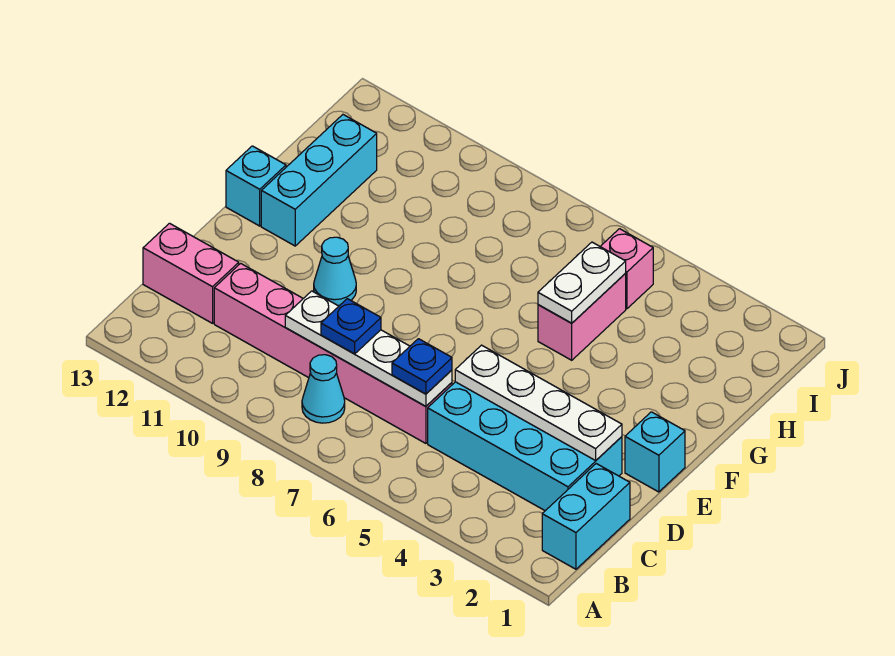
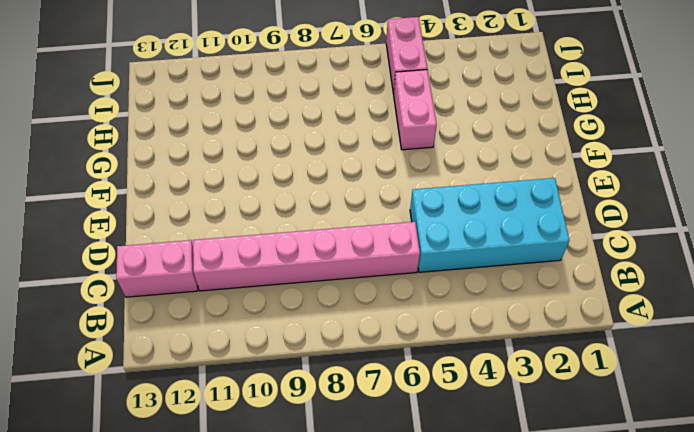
pink brick I5:J5 level 1 -> pink brick I5 level 1
none -> cyan brick B1:C1 level 1
none -> cyan cone B8 level 1
none -> cyan brick E1 level 1

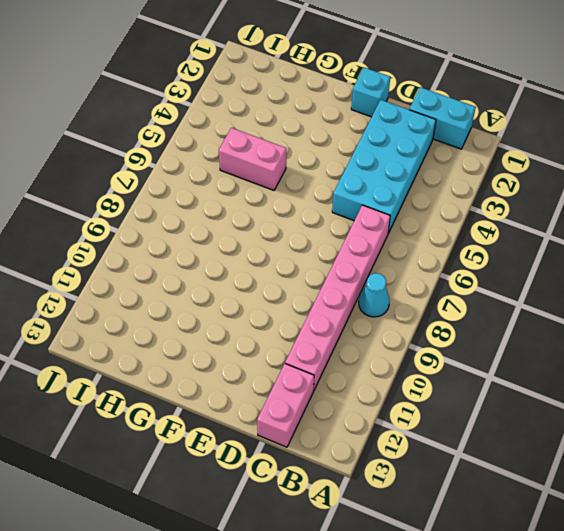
none -> cyan cone E10 level 1
none -> cyan brick F12:H12 level 1
none -> cyan brick F13 level 1

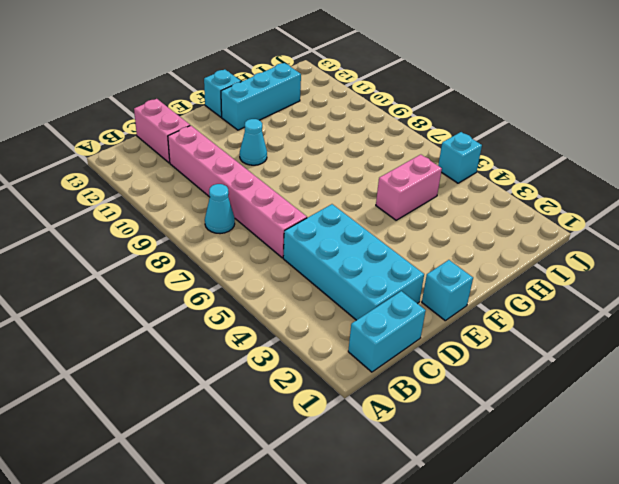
cyan brick J5 level 1 -> none
none -> pink brick I5 level 1
none -> white plate C6:C9 level 2
none -> white plate D2:D5 level 2

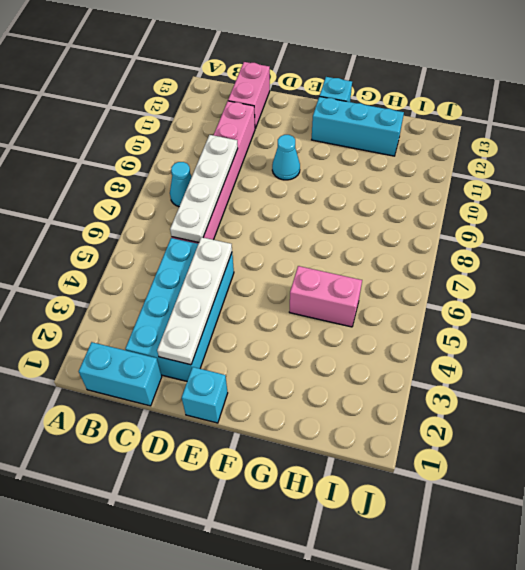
none -> pink brick I5 level 1
none -> white plate G5:H5 level 2
none -> blue plate C6 level 3

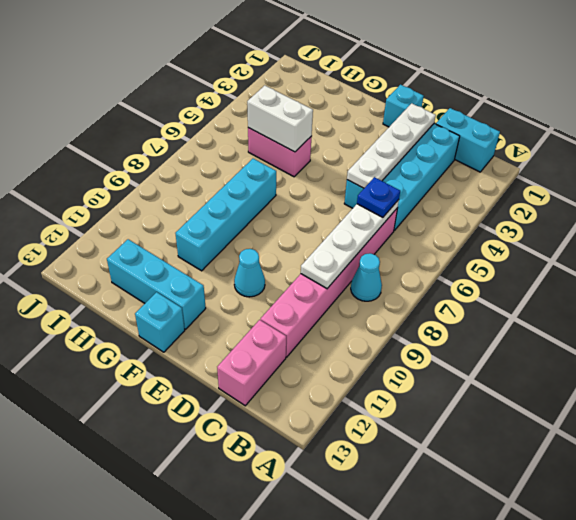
white brick G5:H5 level 2 -> white plate G5:H5 level 2
cyan brick G7:G10 level 1 -> none
none -> pink brick I5 level 1
none -> blue plate C8 level 3

